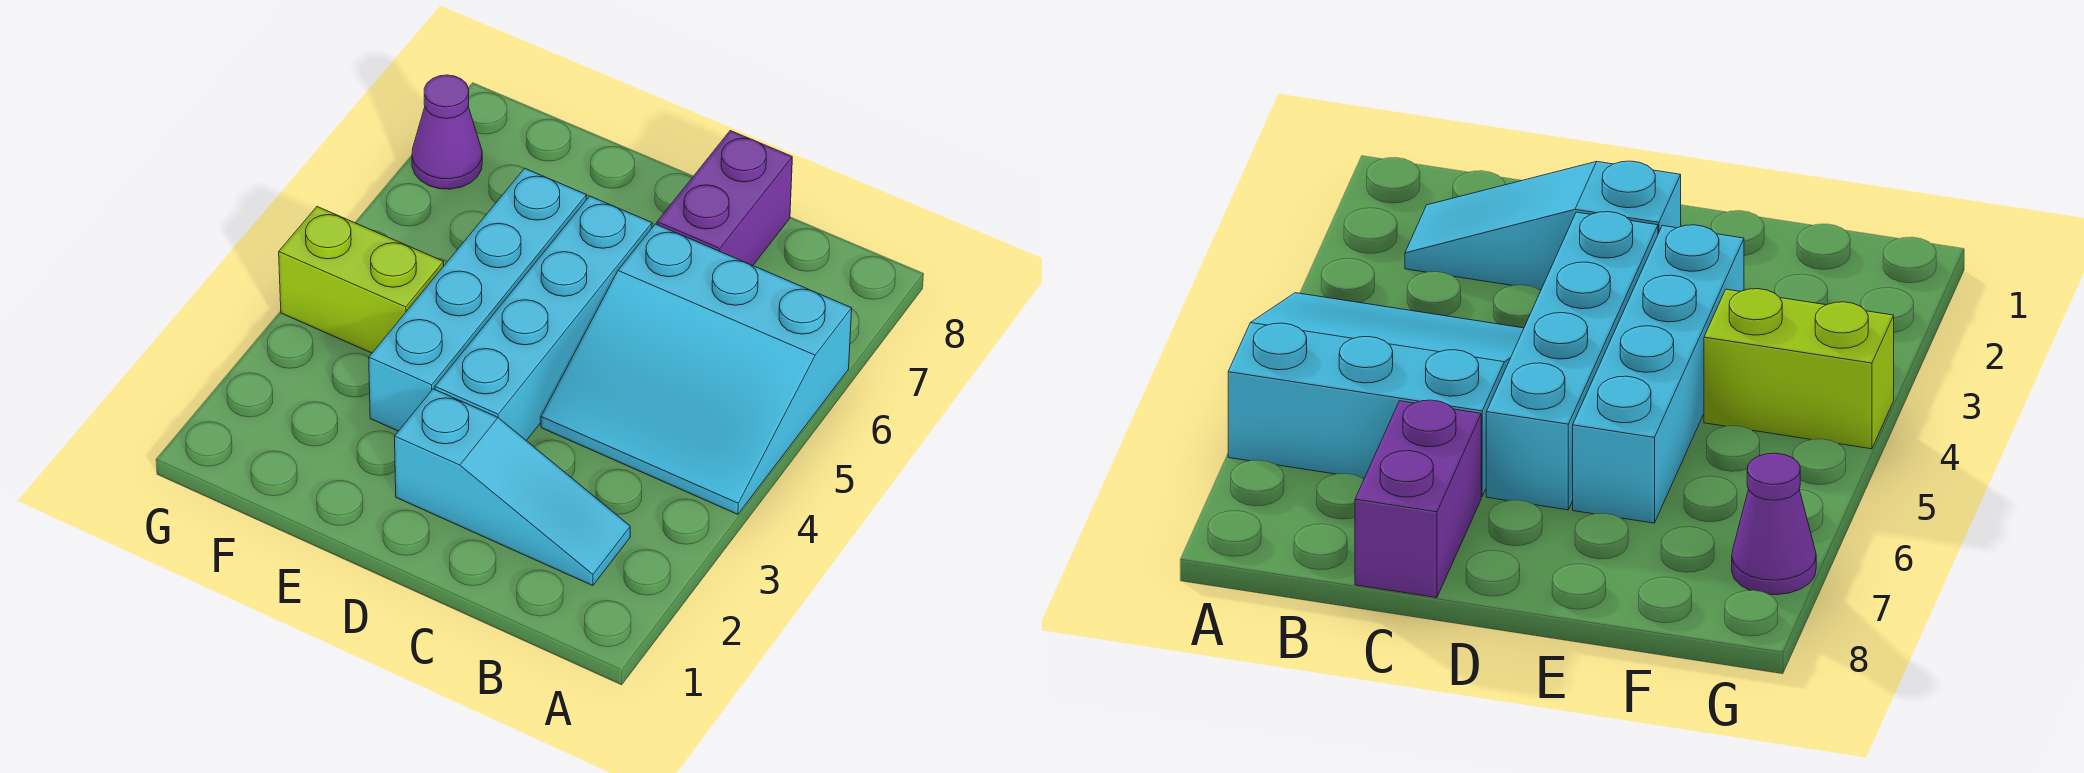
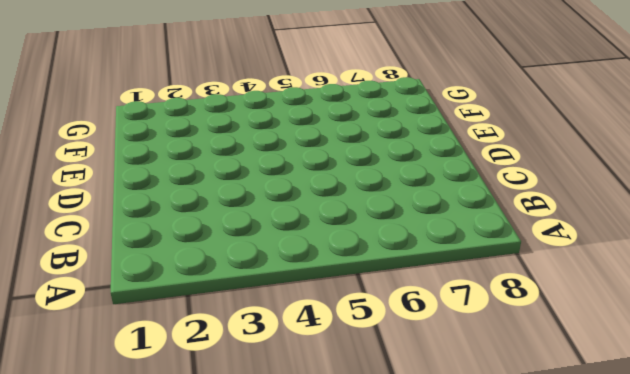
none -> cyan slope A4:C6 level 1 top 6
none -> cyan slope B2:D2 level 1 top D

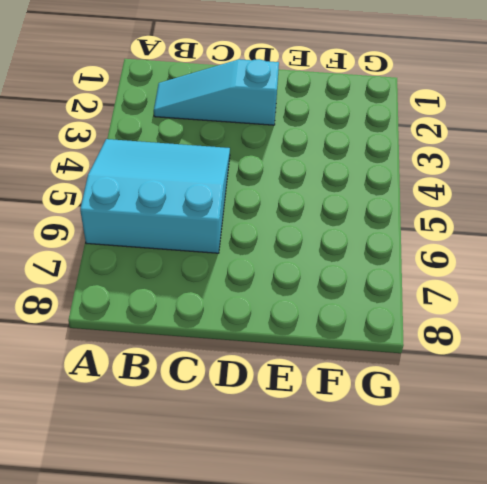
none -> purple brick C7:C8 level 1
none -> cyan brick D3:D6 level 1

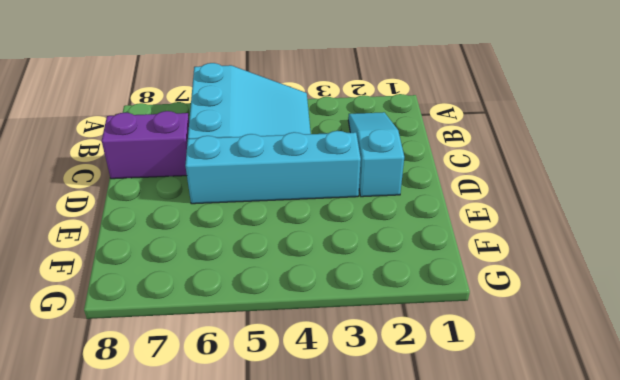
none -> cyan brick E3:E6 level 1
none -> lime brick F4:G4 level 1

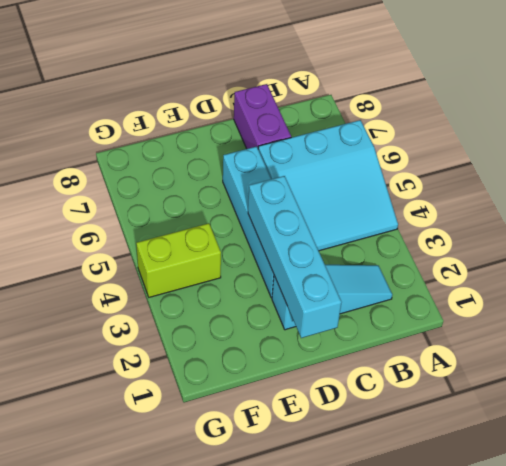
cyan brick D1:D4 level 2 -> cyan brick E3:E6 level 1
none -> purple cone G7 level 1

